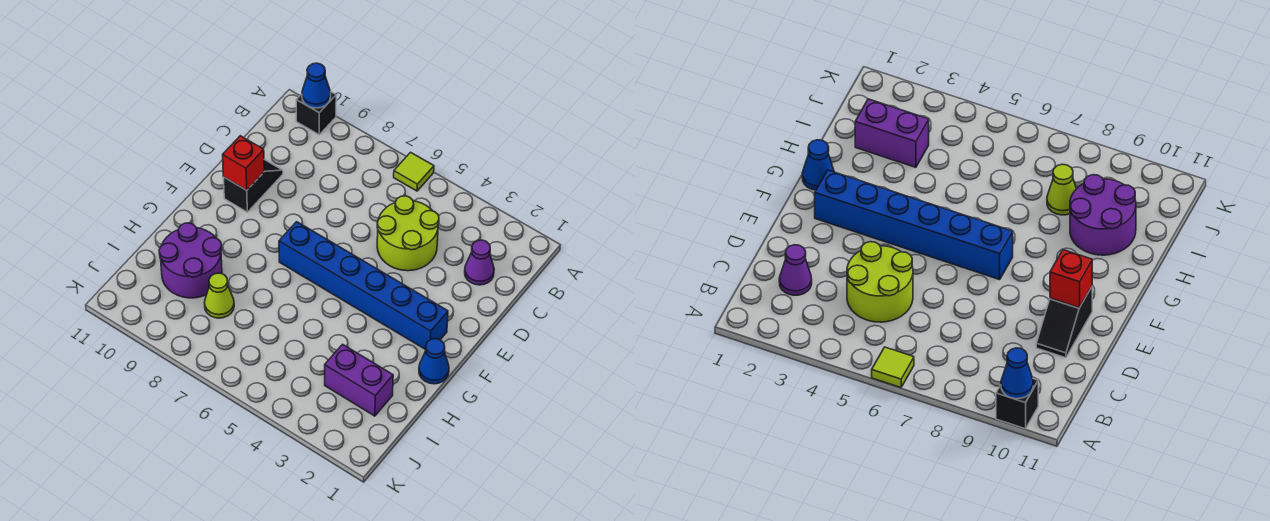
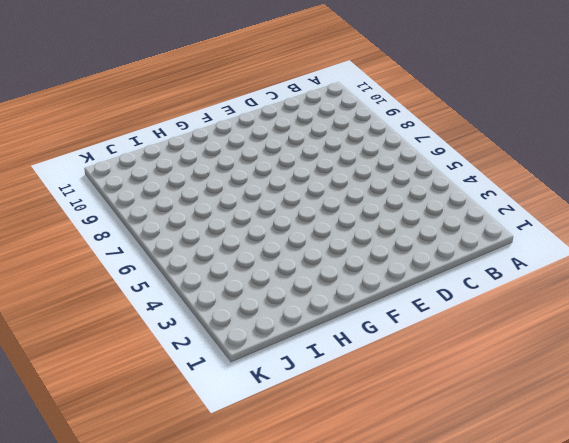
none -> lime tile A6 level 1
none -> black brick A10 level 1
none -> purple cone C2 level 1

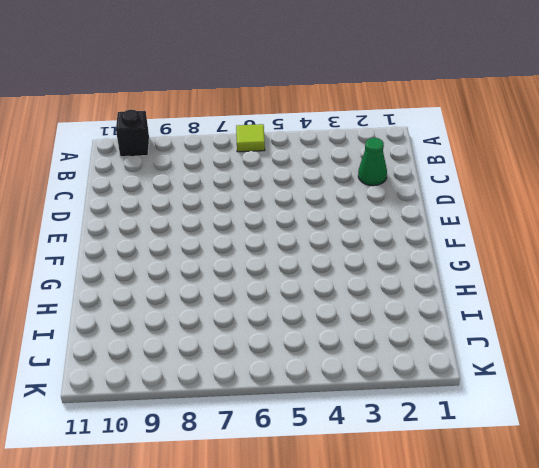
green cone C2 level 1 -> purple cone C2 level 1
none -> lime round brick C4:D5 level 1
none -> black slope D10:E10 level 1 top E
none -> blue brick F2:F7 level 1

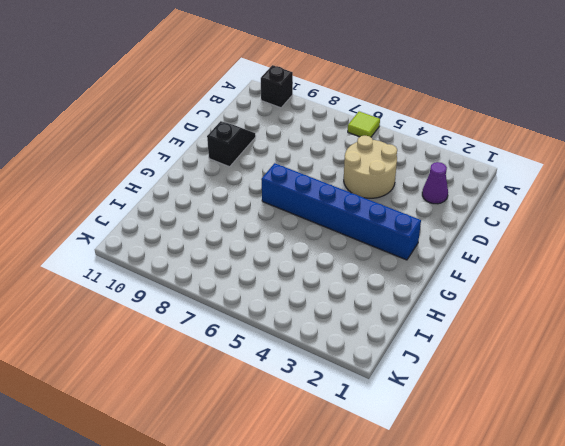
tan round brick C4:D5 level 1 -> lime round brick C4:D5 level 1
none -> blue cone G1 level 1
none -> purple round brick H9:I10 level 1
none -> purple brick I2:I3 level 1

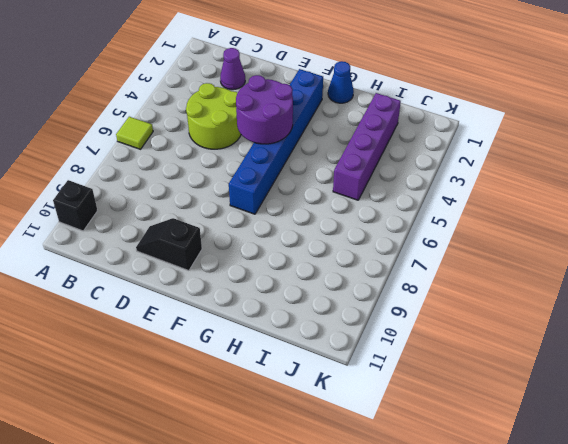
purple round brick E4:F5 level 2 -> purple round brick H9:I10 level 1
purple brick I2:I5 level 1 -> purple brick I2:I3 level 1
none -> lime cone I8 level 1
none -> blue cone A10 level 2
none -> red brick E10 level 2

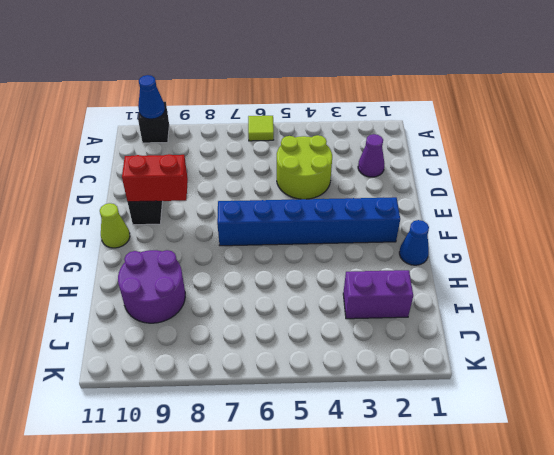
red brick E9:E10 level 2 -> red brick E10 level 2
lime cone F11 level 1 -> lime cone I8 level 1

